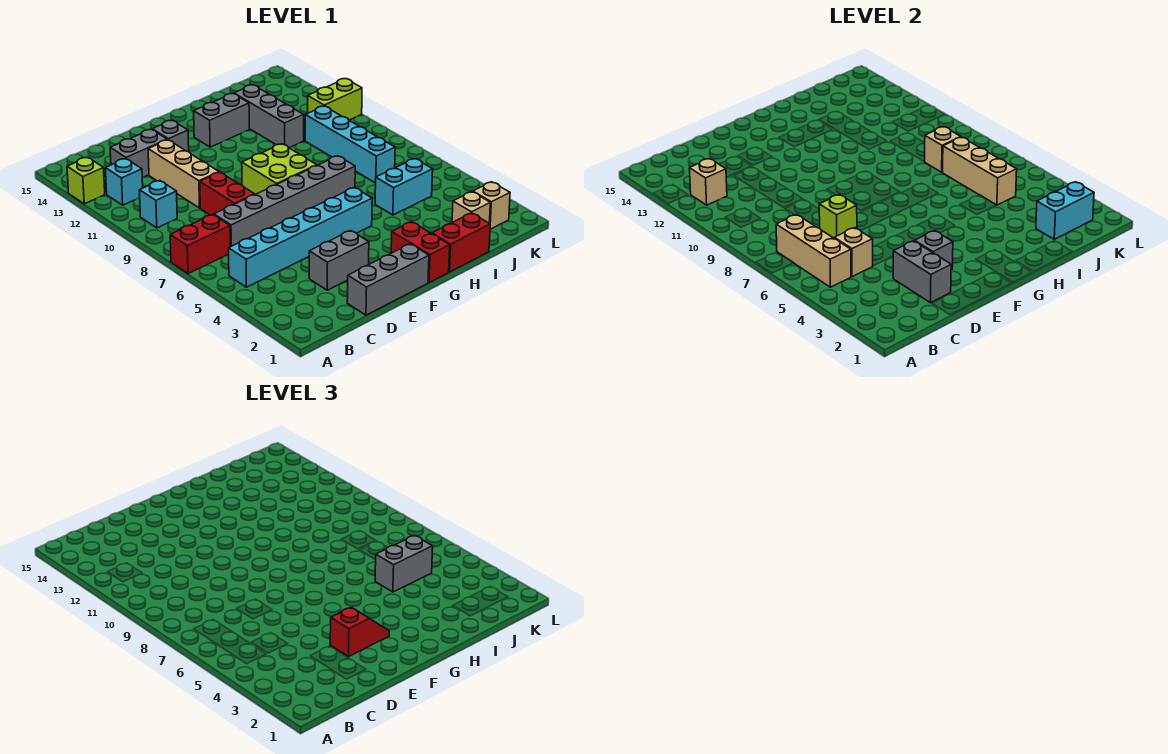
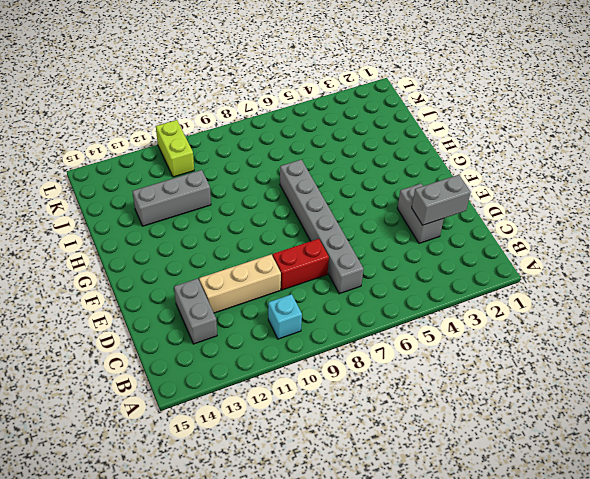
none -> red brick A7:B7 level 1
none -> lime brick A13 level 1
none -> cyan brick B5:G5 level 1
none -> cyan brick B12 level 1

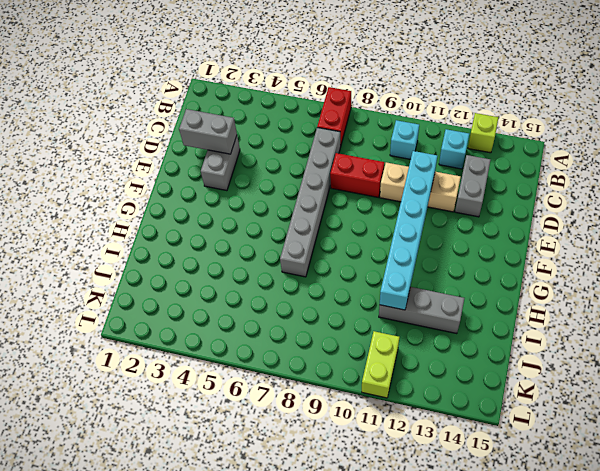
cyan brick D11:I11 level 2 -> cyan brick B5:G5 level 1
none -> grey brick D1:F1 level 1
none -> grey brick E13 level 1
none -> lime brick F8:G9 level 1
none -> red brick G1:G2 level 1

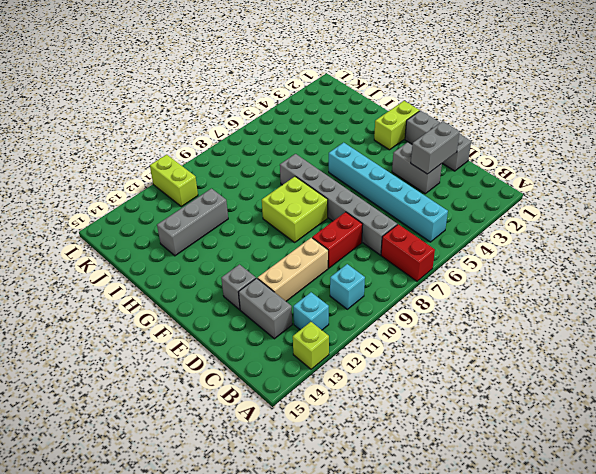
lime brick G1:G2 level 1 -> red brick G1:G2 level 1
none -> grey brick G13:H13 level 1
none -> red brick H1:I1 level 1
none -> cyan brick I5:J5 level 1
none -> tan brick J2 level 1

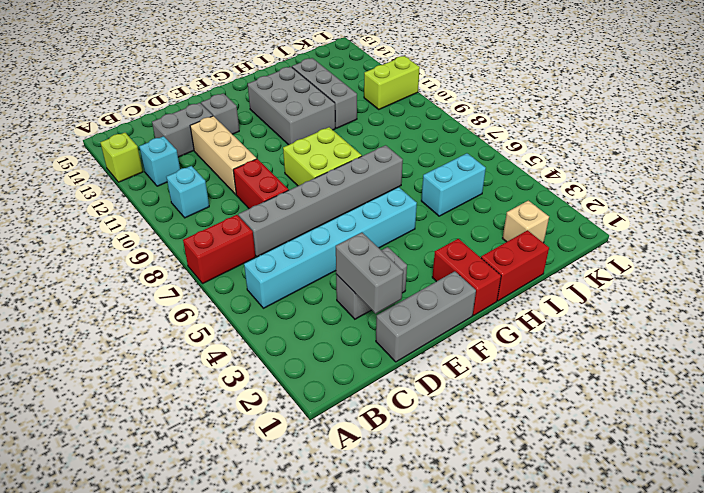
grey brick G11:H13 level 1 -> grey brick G13:H13 level 1
none -> cyan brick J7:J10 level 1
none -> tan brick K2 level 1
none -> tan brick B5:B7 level 2
none -> tan brick B12 level 2

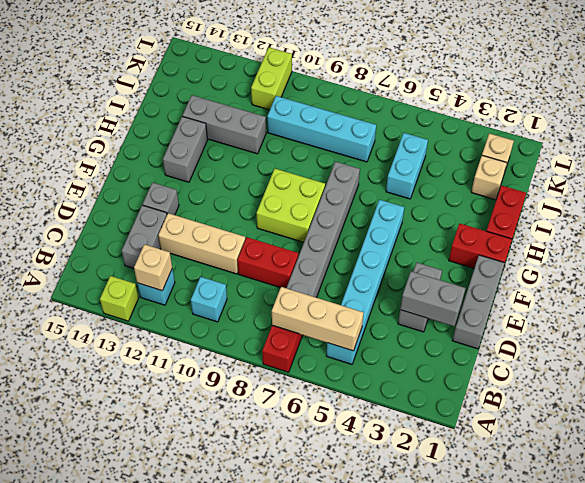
none -> tan brick C5 level 2
none -> lime brick D7 level 2
none -> grey brick E3 level 2
none -> cyan brick J2:K2 level 2

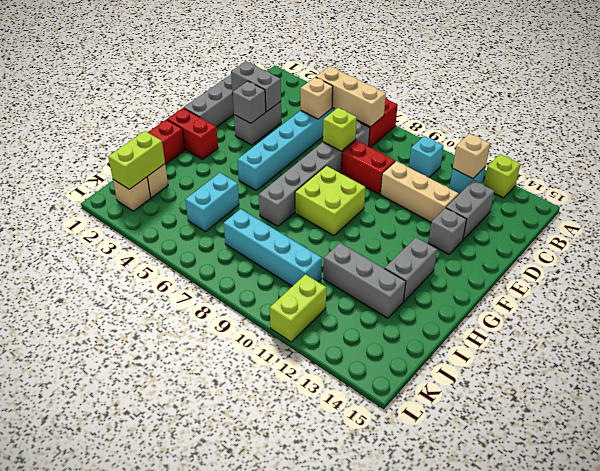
lime brick J2:K2 level 2 -> cyan brick J2:K2 level 2
none -> tan brick J5:J7 level 2
none -> tan brick J8 level 2
none -> red slope E3:F3 level 3 top E
none -> grey brick I5:J5 level 3

